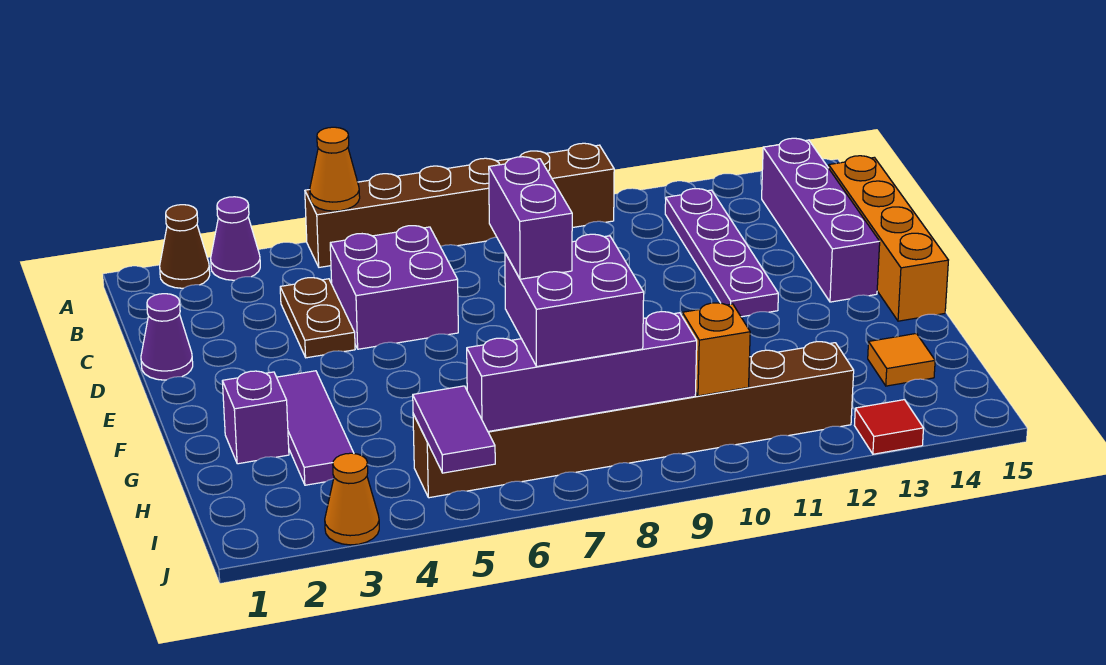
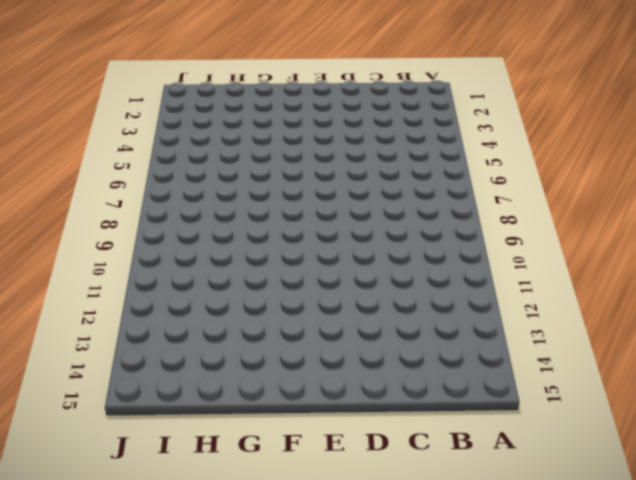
none -> brown cone A2 level 1
none -> purple cone A3 level 1
none -> brown brick A5:A10 level 1

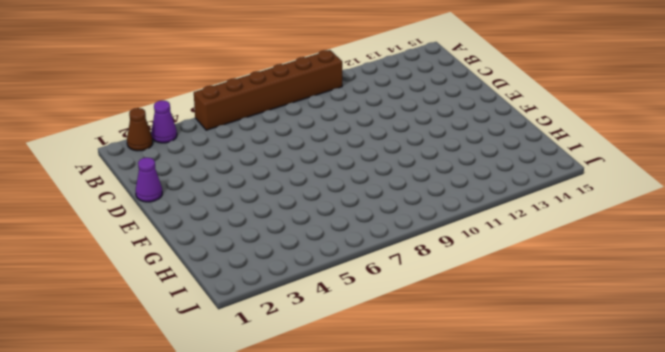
none -> purple plate B12:E12 level 1
none -> purple brick B14:E14 level 1
none -> brown plate C4:D4 level 1

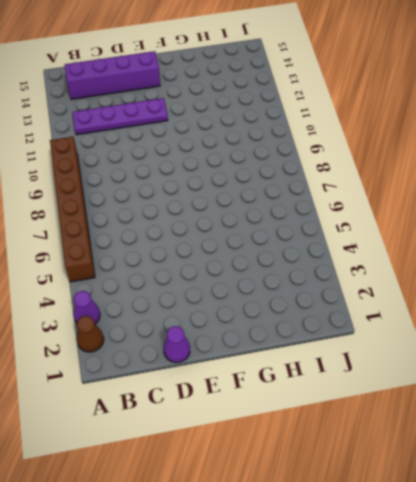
none -> brown plate C4:D4 level 1
none -> purple brick C5:D6 level 1
none -> orange brick C15:F15 level 1

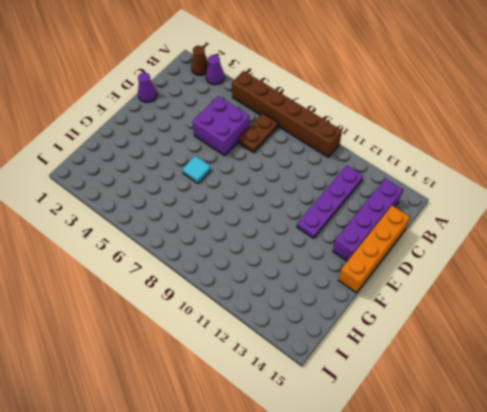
brown plate B7:C7 level 1 -> brown plate C4:D4 level 1
cyan tile F6 level 1 -> none
none -> purple tile F3:H3 level 1
none -> purple brick G2 level 1
none -> orange tile H14 level 1

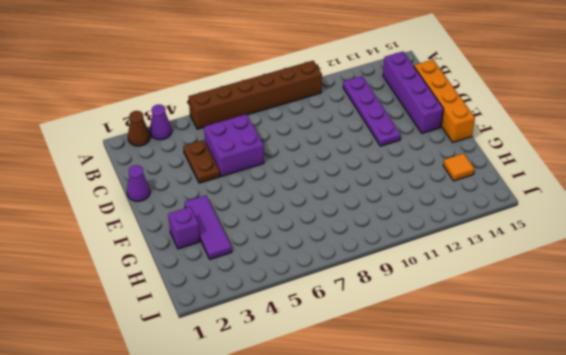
none -> brown brick I5:I12 level 1
none -> orange cone J3 level 1
none -> red tile J13 level 1

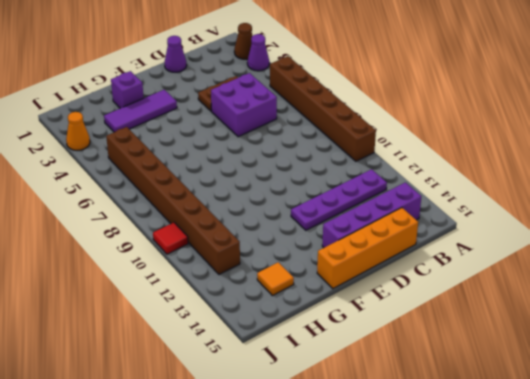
red tile J10 level 1 -> red tile J13 level 1
none -> orange cone A5 level 2
none -> purple tile I5:J5 level 2
none -> purple brick I6:I9 level 2

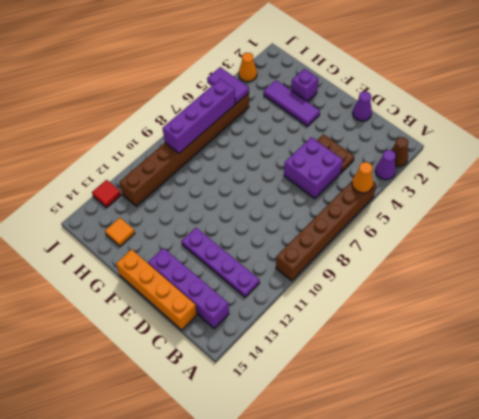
none -> orange brick I10 level 2
none -> purple brick H7:I8 level 3
none -> purple brick G7:H7 level 4

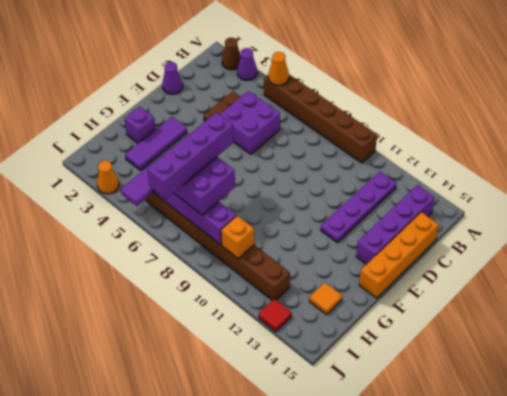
purple brick G7:J7 level 4 -> purple brick G7:H7 level 4

